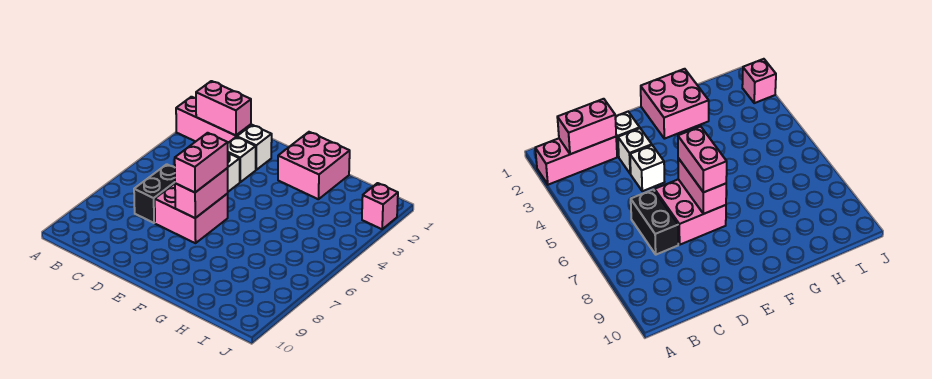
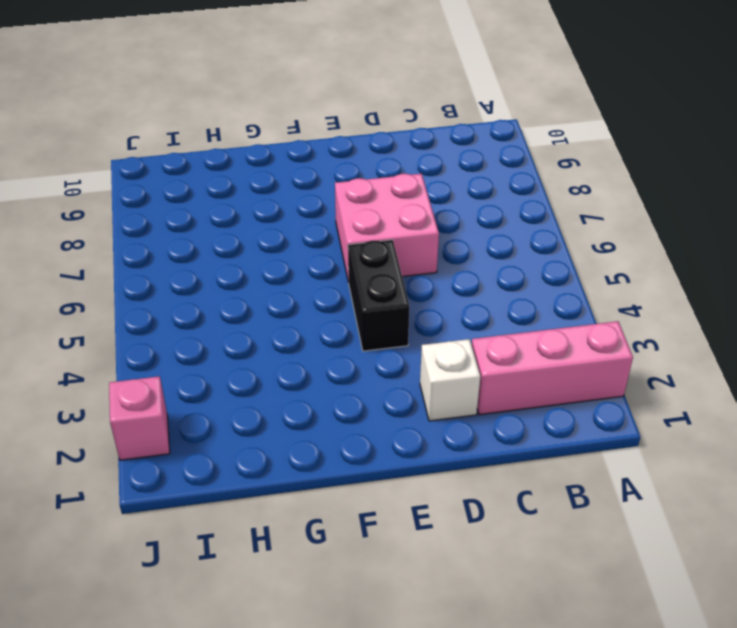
black brick E4:E5 level 1 -> black brick C6:C7 level 1
none -> white brick D3 level 1
none -> white brick D4 level 1

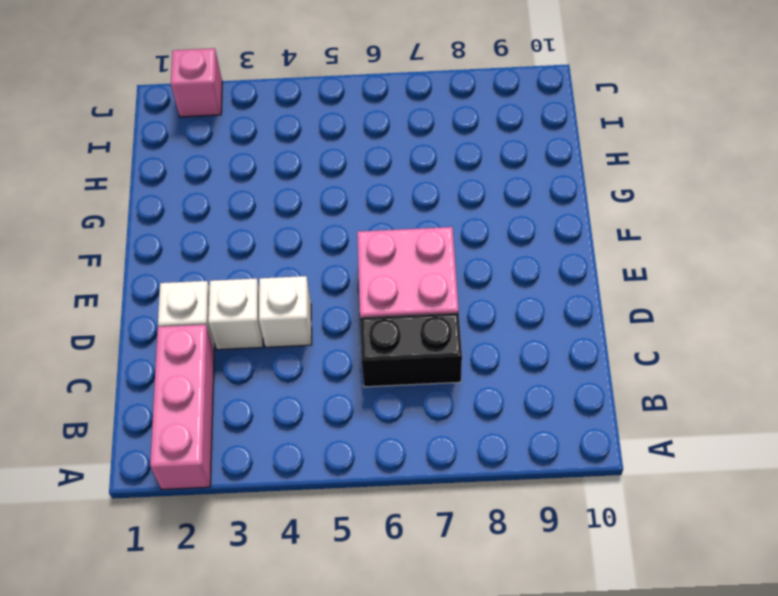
none -> pink brick F1:G2 level 1
none -> pink brick B2:C2 level 2

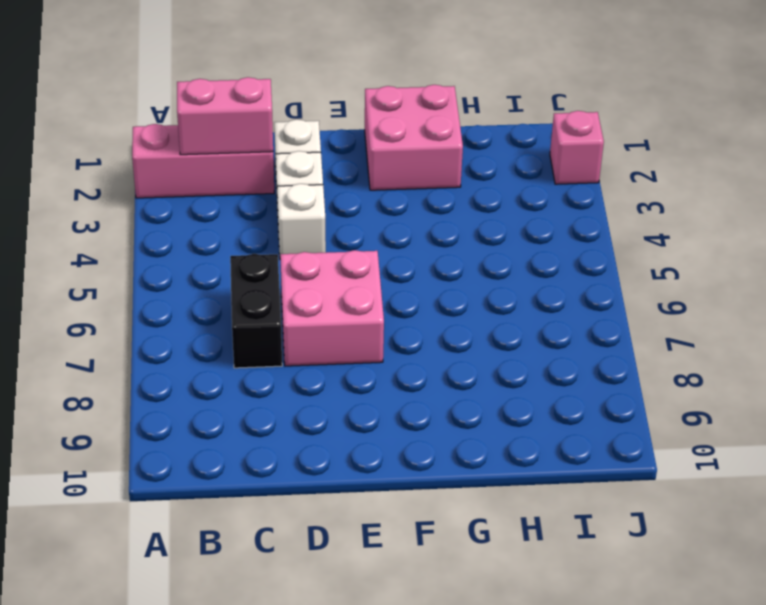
none -> pink brick E6:E7 level 2
none -> pink brick E6:E7 level 3

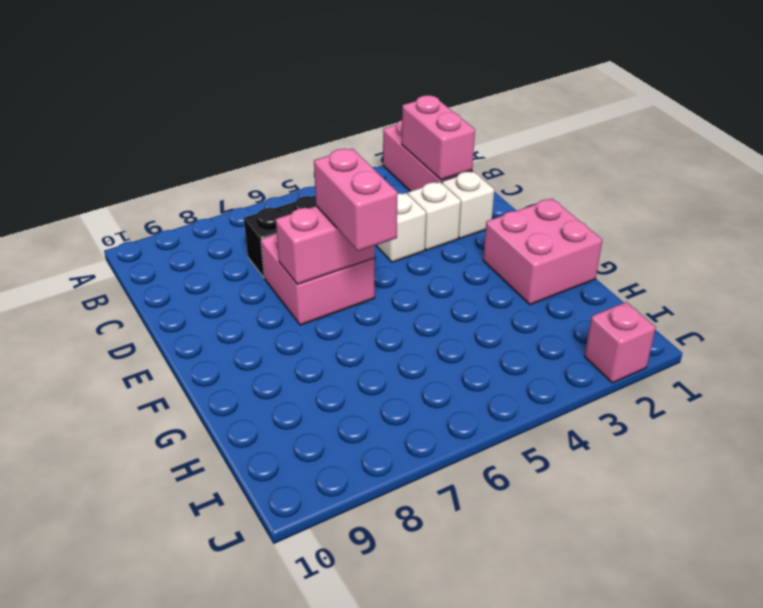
pink brick E6:F6 level 3 -> pink brick E6:E7 level 3

